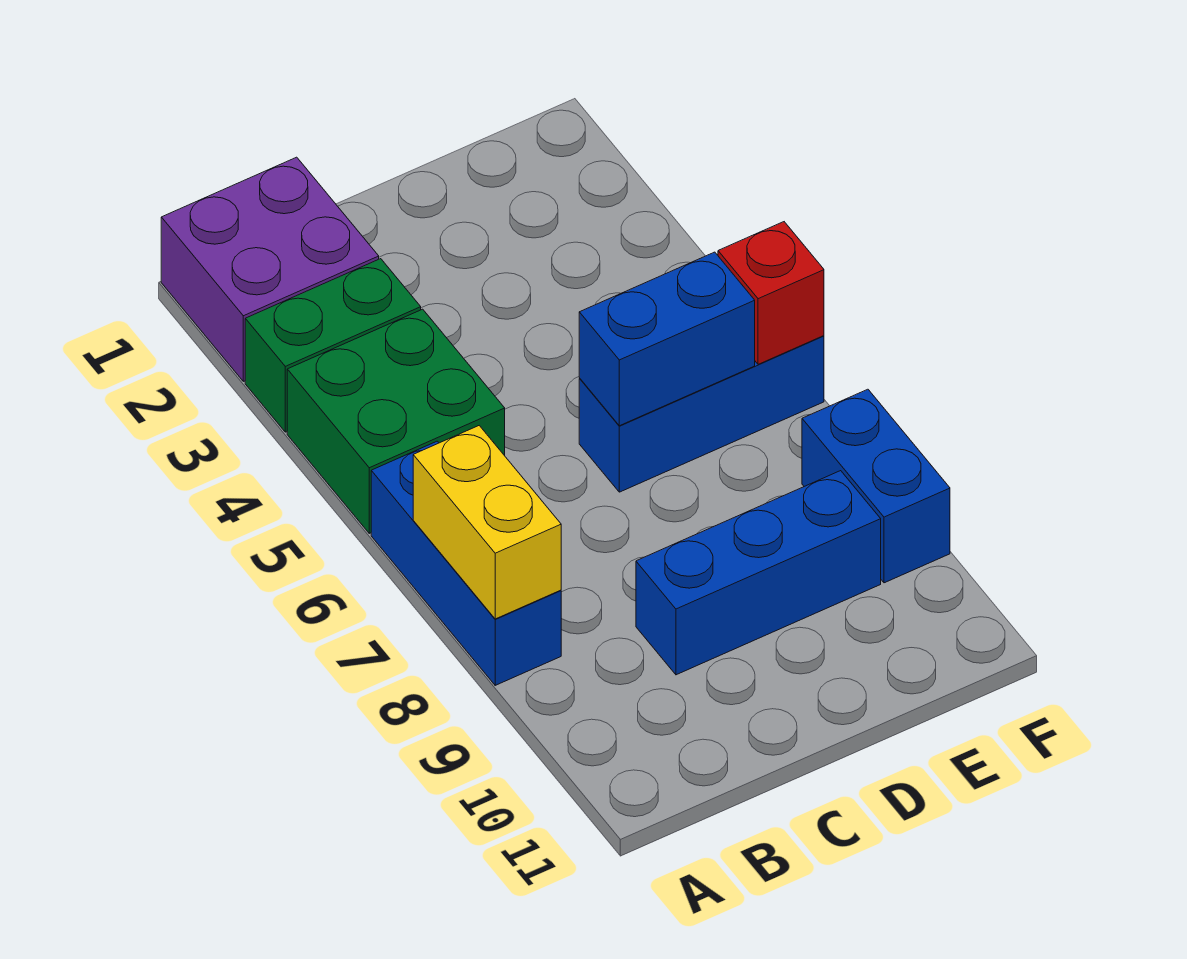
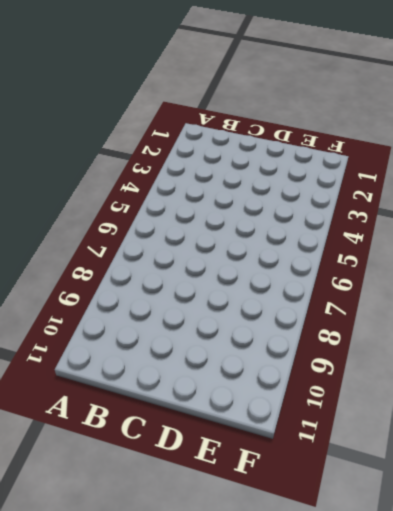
none -> purple brick A1:B2 level 1
none -> green brick A3:B3 level 1

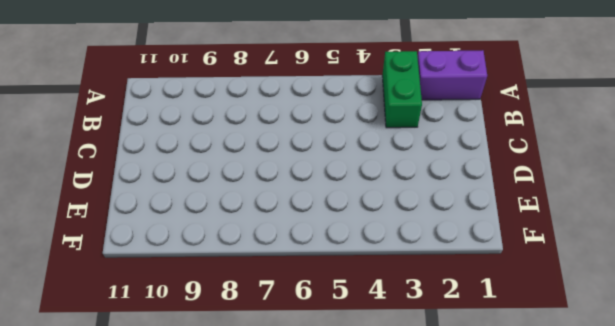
purple brick A1:A2 level 1 -> purple brick A1:B2 level 1
none -> green brick A4:B5 level 1
none -> blue brick A6:A8 level 1

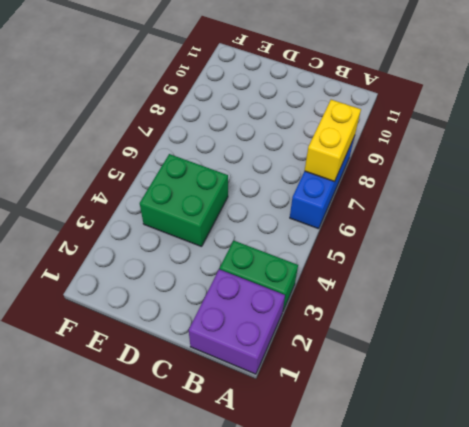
green brick D4:E5 level 1 -> green brick A4:B5 level 1
none -> blue brick C9:E9 level 1
none -> blue brick D6:F6 level 1

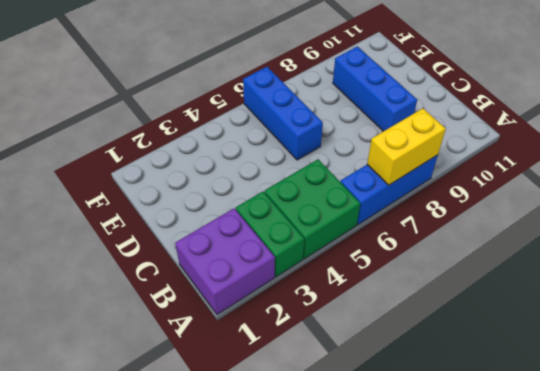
none -> blue brick F8:F9 level 1
none -> blue brick D6:E6 level 2

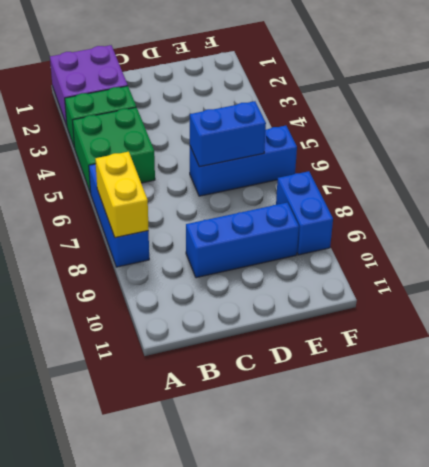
none -> red brick F6 level 2

